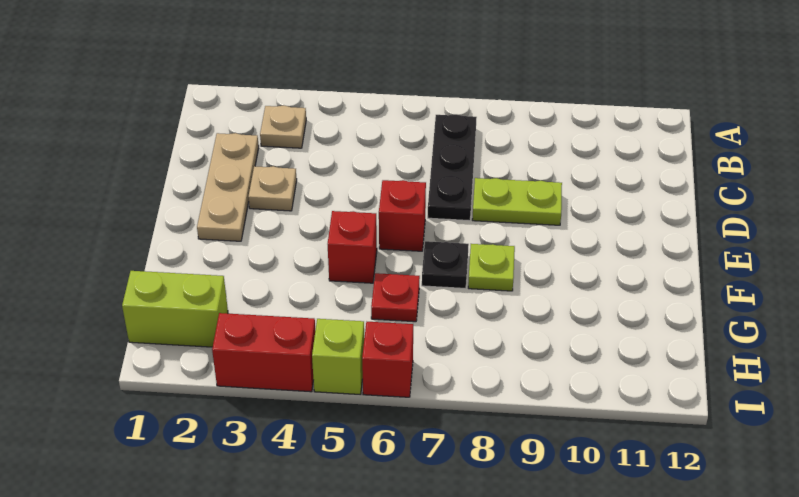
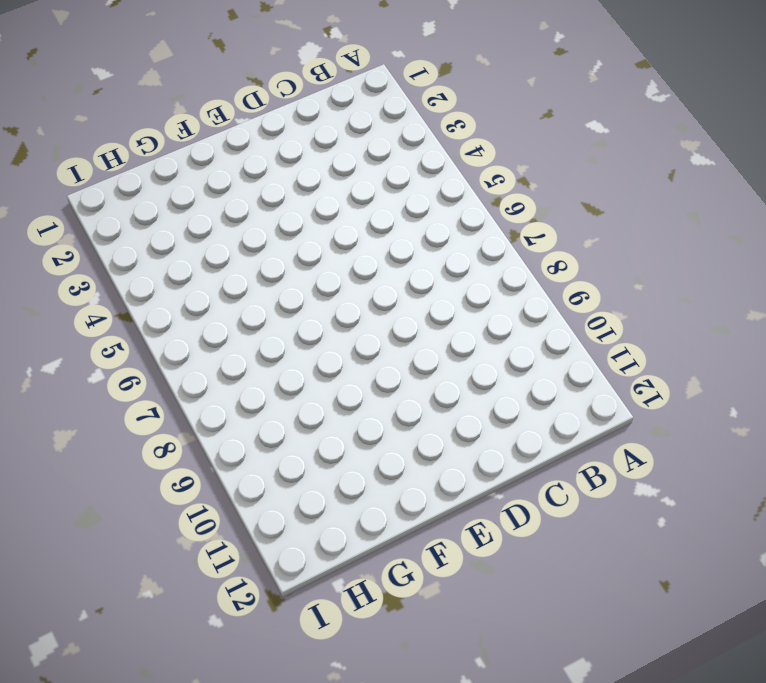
none -> tan plate B3 level 1
none -> black plate B7:D7 level 1
none -> tan plate C2:E2 level 1

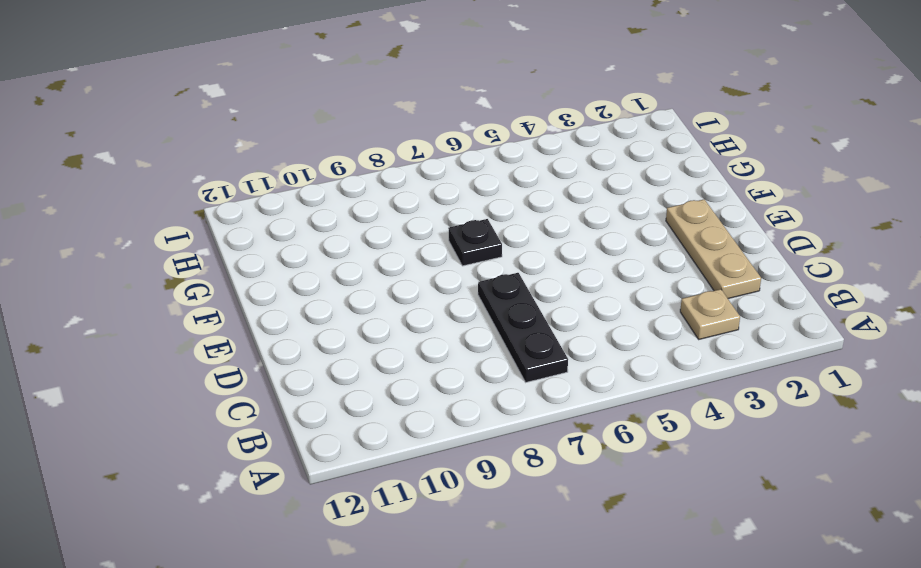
none -> tan plate D3 level 1
none -> lime plate D8:D9 level 1
none -> red brick E6 level 1

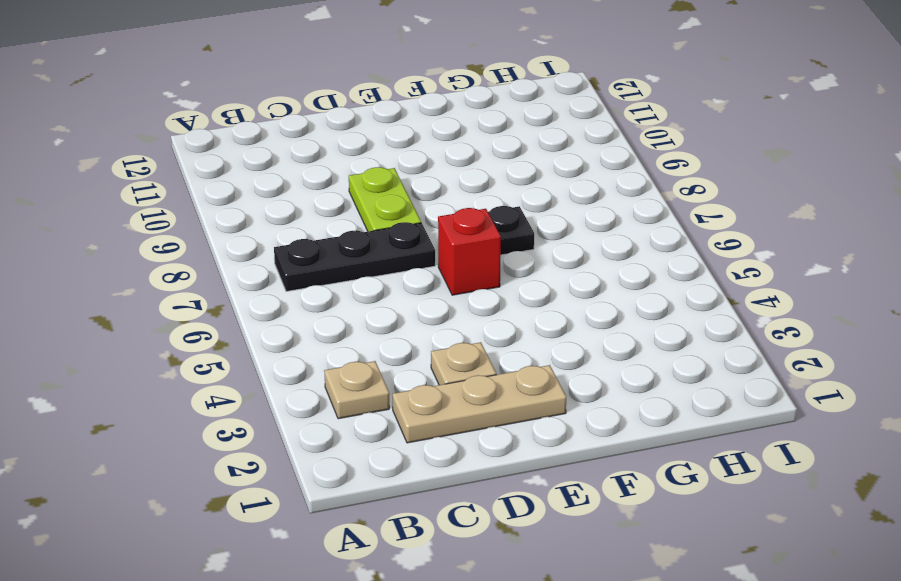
none -> red brick F5 level 1
none -> lime plate F8 level 1
none -> red plate G6 level 1

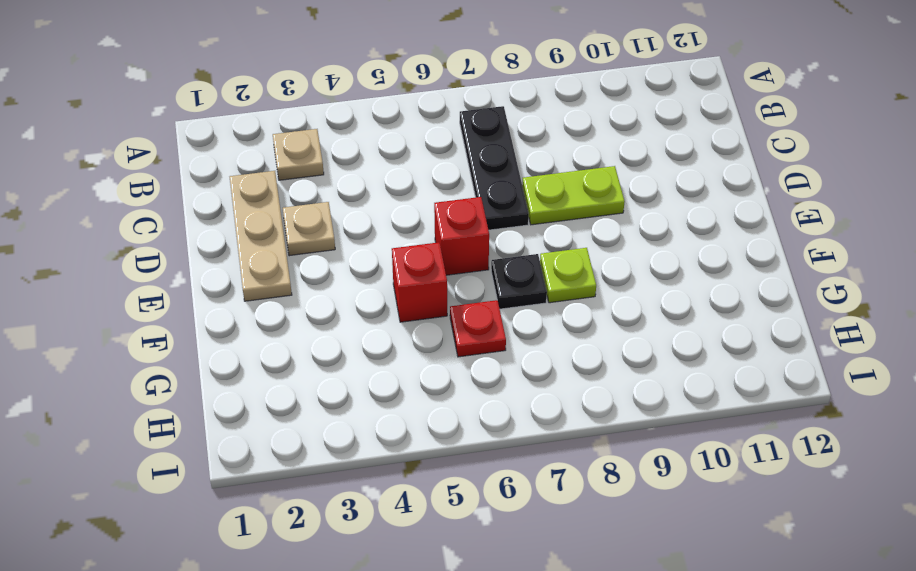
none -> lime brick H1:H2 level 1
none -> red brick I3:I4 level 1
none -> lime brick I5 level 1

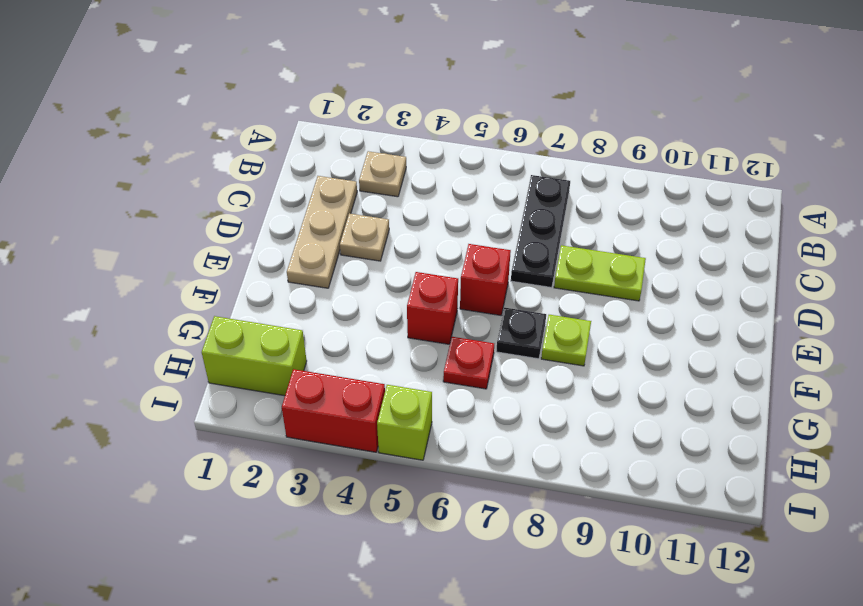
none -> red brick I6 level 1

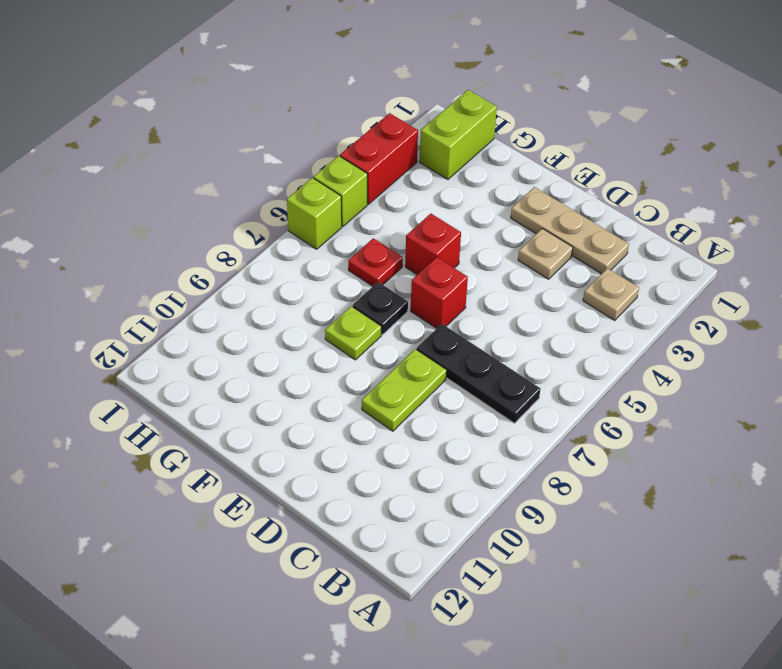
lime brick I6 level 1 -> red brick I6 level 1

